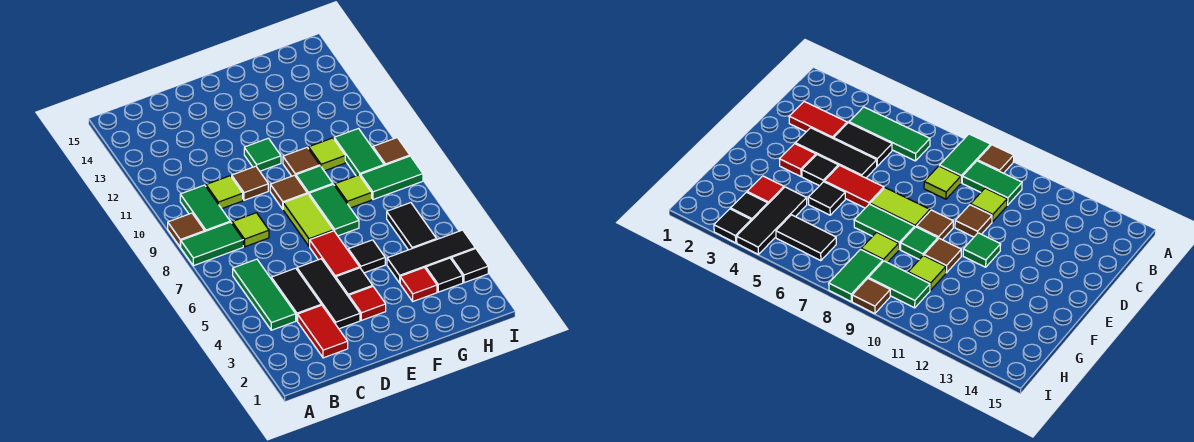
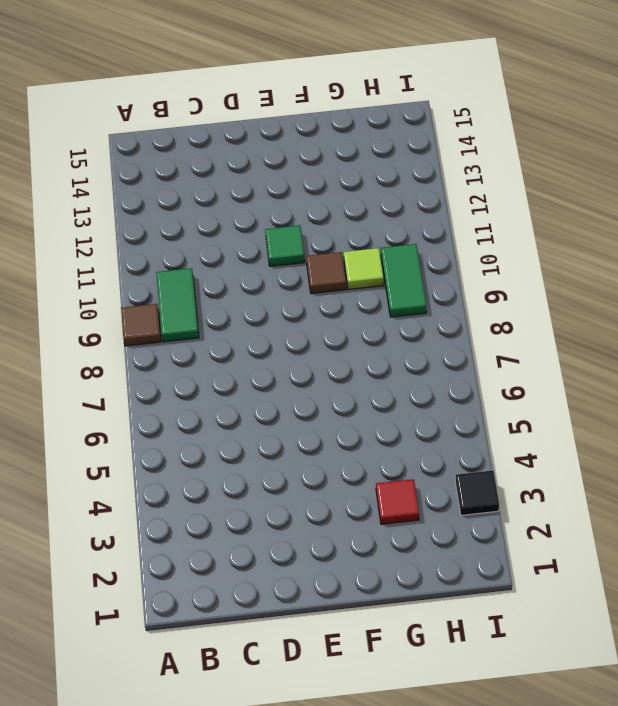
none -> green tile A8:B8 level 1
none -> green tile B4:B6 level 1
none -> red tile C2:C3 level 1
none -> black tile C4:C5 level 1

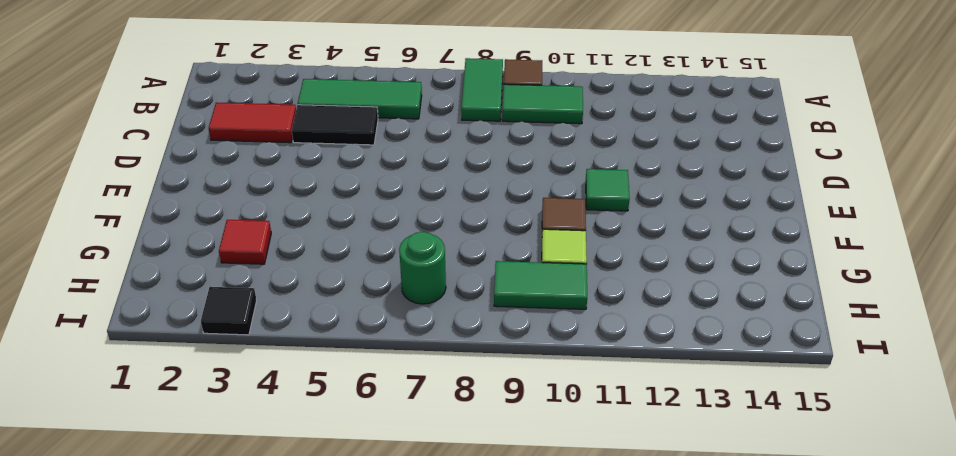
green round brick H7 level 1 -> none
none -> lime tile C8 level 1
none -> lime tile C10 level 1
none -> black tile D3:D5 level 1
none -> brown tile D10 level 1

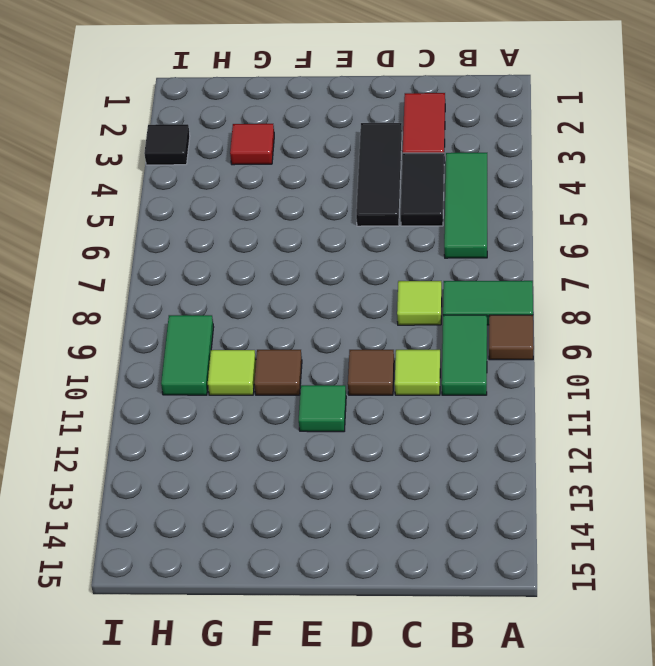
none -> red tile E3 level 1
none -> black tile E4 level 1
none -> red tile E5:E6 level 1
none -> lime tile E7:E8 level 1

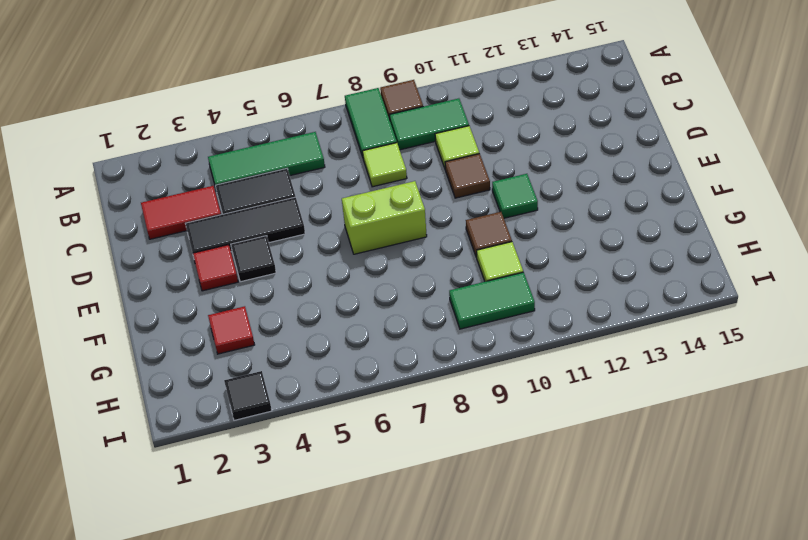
lime brick E7:E8 level 1 -> lime tile E7:E8 level 1
none -> red tile E5:E6 level 1
none -> brown tile E9 level 1
none -> black tile F5 level 1
none -> green tile F7:F8 level 1

